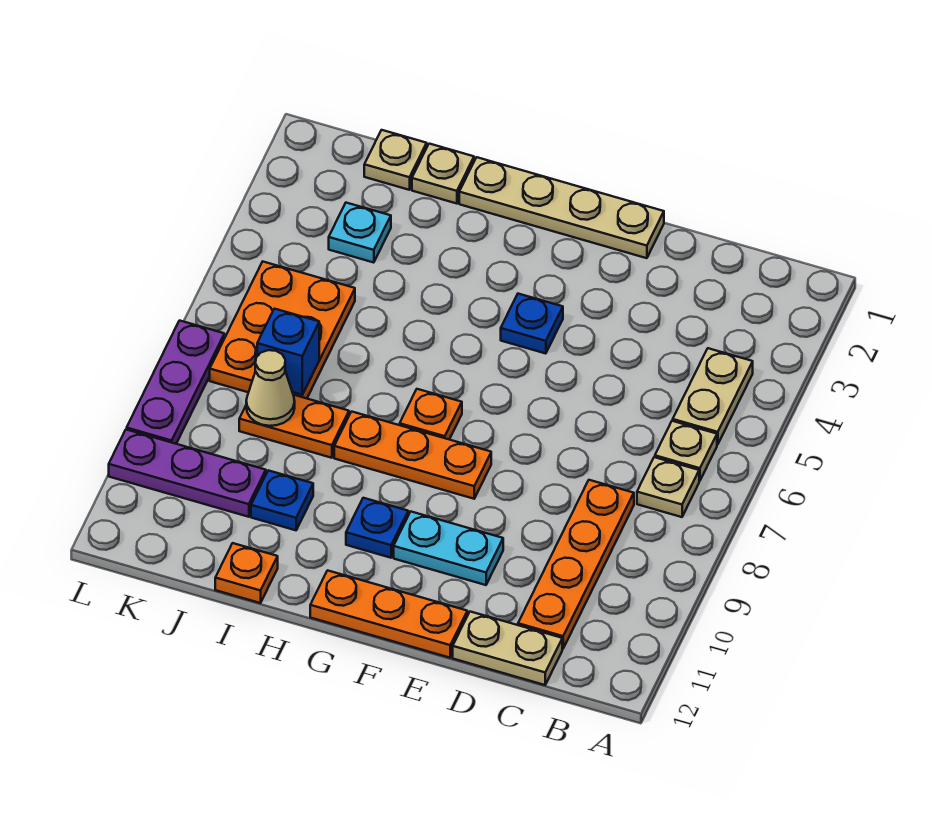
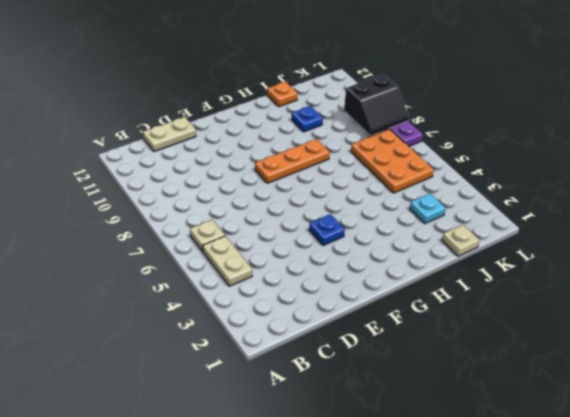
black slope K8:L9 level 2 top 9 -> none
none -> tan plate B7 level 1
none -> orange plate C8:C11 level 1
none -> tan plate E1:H1 level 1

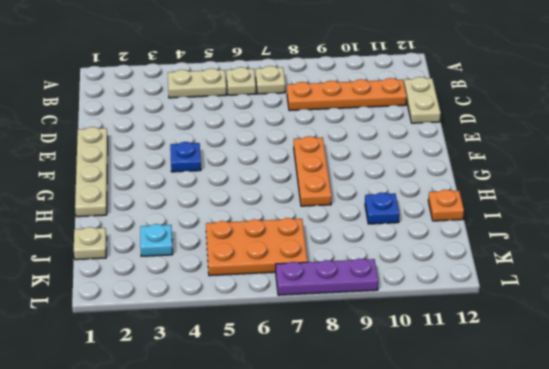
none -> cyan plate E10:F10 level 1
none -> orange plate E12:G12 level 1
none -> orange plate G7 level 1

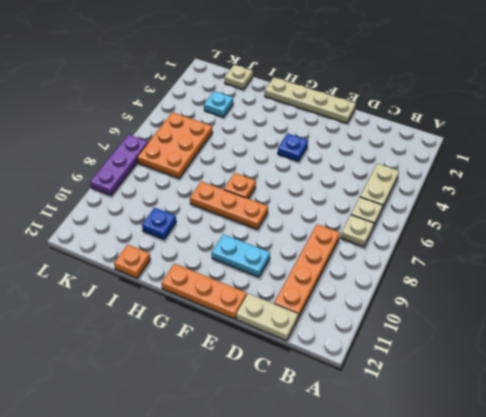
none -> blue plate G10 level 1
none -> tan plate I1 level 1
none -> orange plate I8:J8 level 1

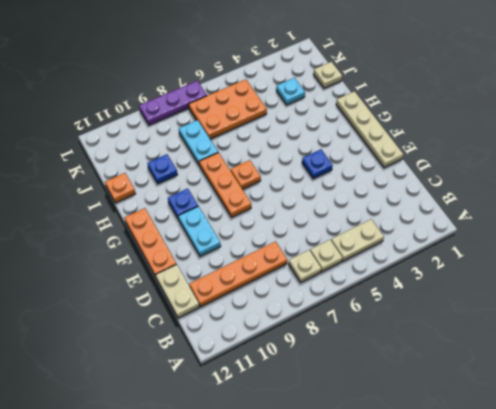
cyan plate I8:J8 level 1 -> orange plate I8:J8 level 1
none -> tan plate I1 level 1
none -> purple plate J10:L10 level 1
none -> blue brick J7 level 2

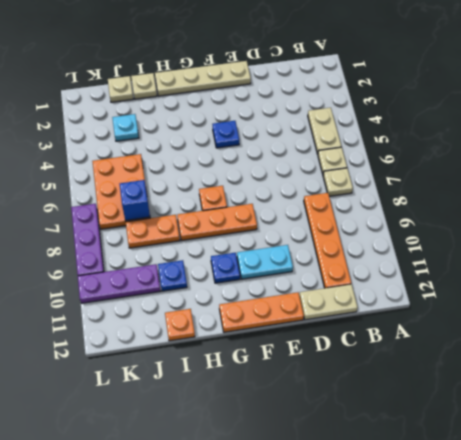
none -> tan cone J8 level 2

